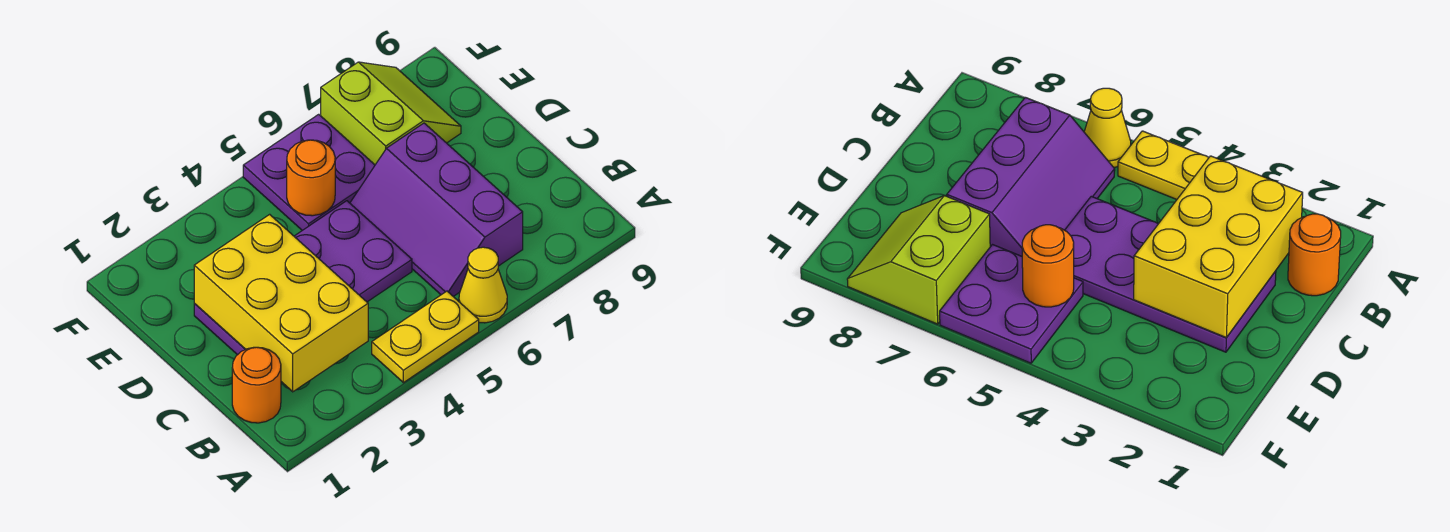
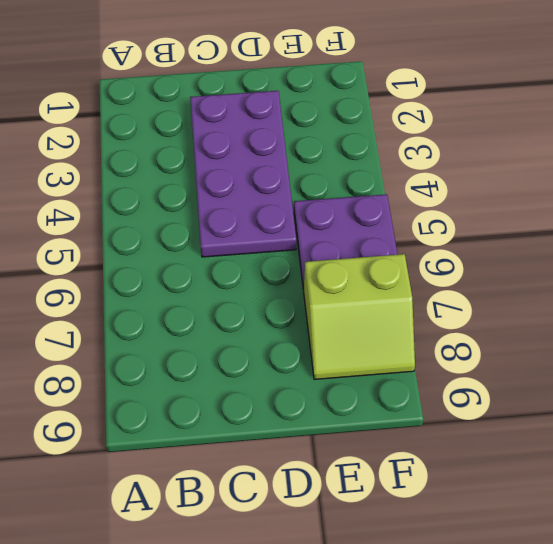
none -> yellow plate A4:A5 level 1
none -> yellow cone A6 level 1

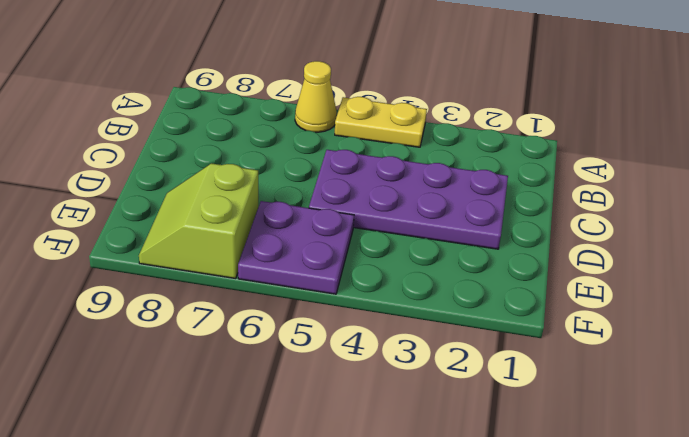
none -> orange round brick B1 level 1
none -> purple slope B6:D7 level 1 top 7

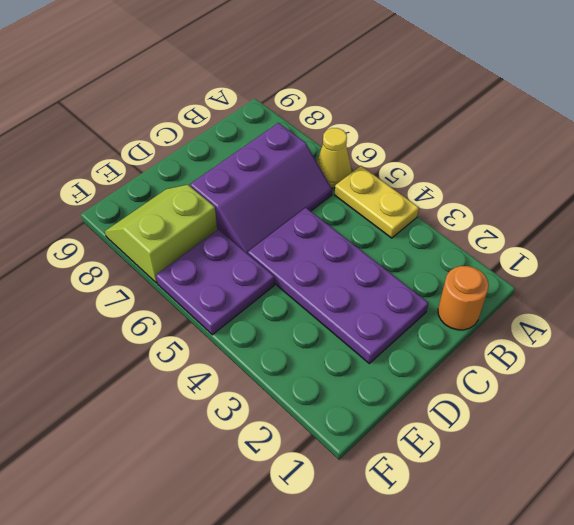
none -> yellow brick B2:D3 level 2
none -> orange round brick E5 level 2

